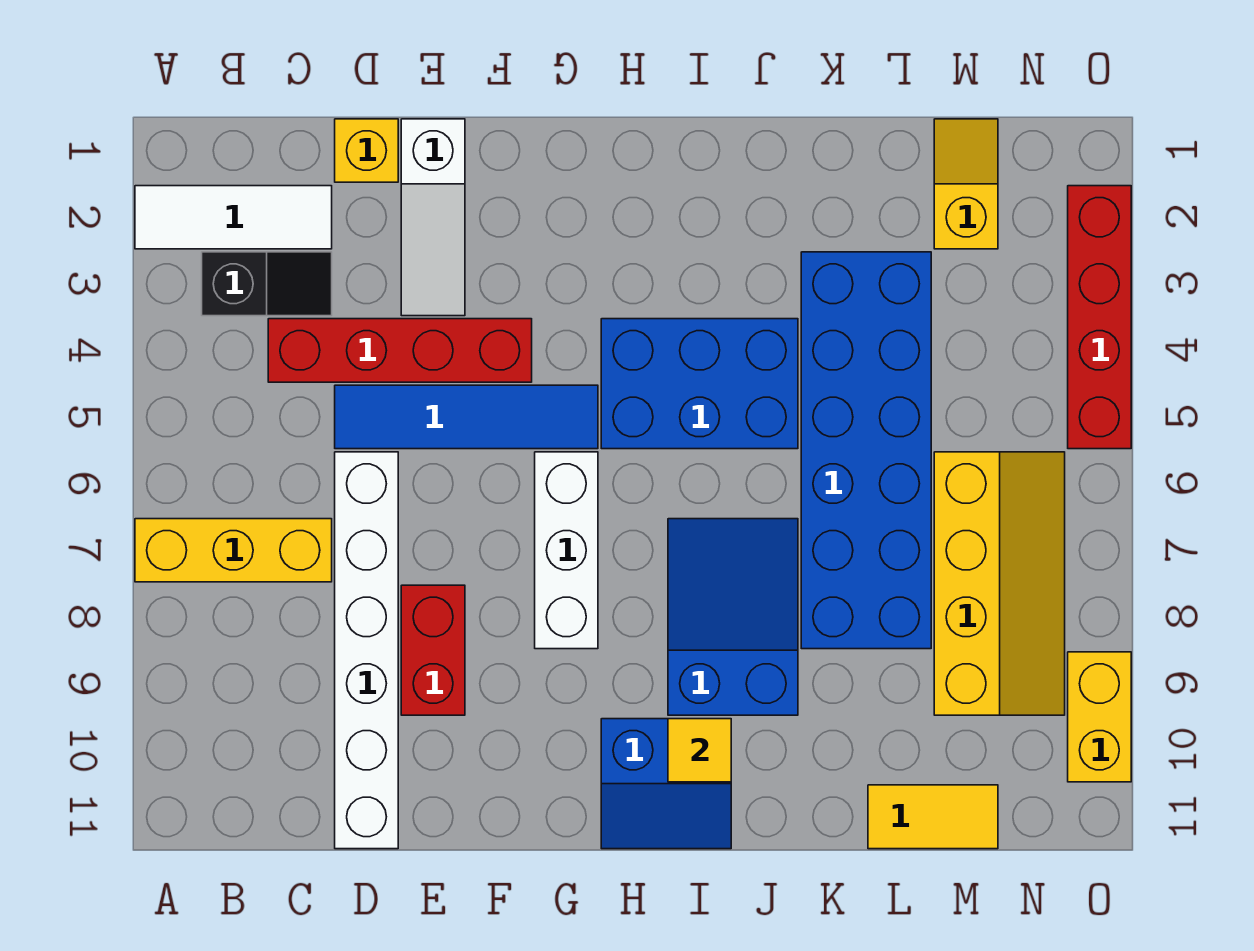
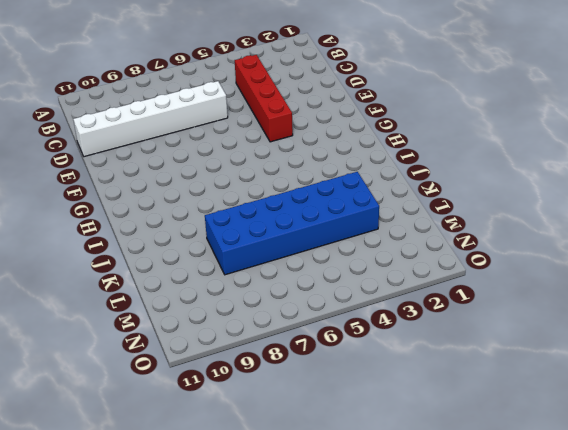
none -> white tile A2:C2 level 1
none -> yellow brick A7:C7 level 1
none -> black slope B3:C3 level 1 top B

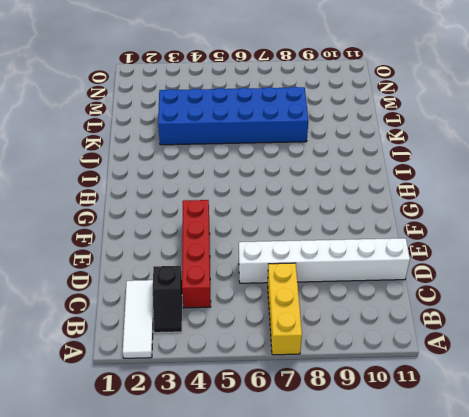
black slope B3:C3 level 1 top C -> black slope B3:C3 level 1 top B
none -> yellow brick D1 level 1
none -> blue tile D5:G5 level 1
none -> white slope E1:E3 level 1 top 1

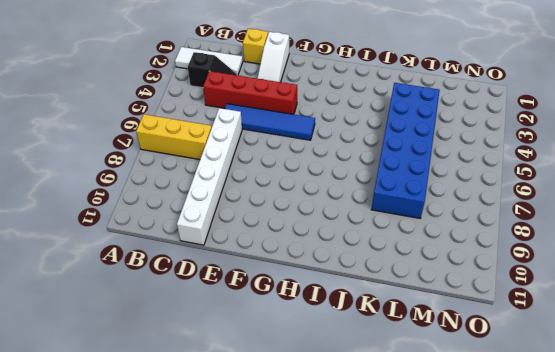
none -> red brick E8:E9 level 1
none -> white brick G6:G8 level 1
none -> blue brick H4:J5 level 1

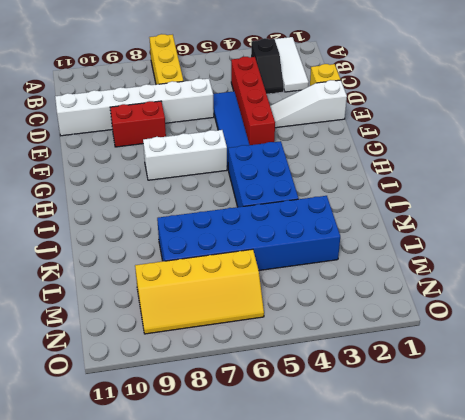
none -> blue slope H10:I11 level 1 top 10
none -> blue slope I7:J9 level 1 top 9
none -> yellow tile L11:M11 level 1

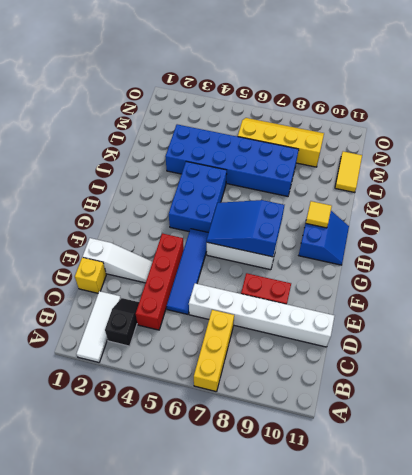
blue slope G6:H8 level 2 top 8 -> blue slope I7:J9 level 1 top 9
none -> yellow slope M1:M2 level 1 top 2
none -> red brick O2:O5 level 1
none -> yellow brick O9:O10 level 1

